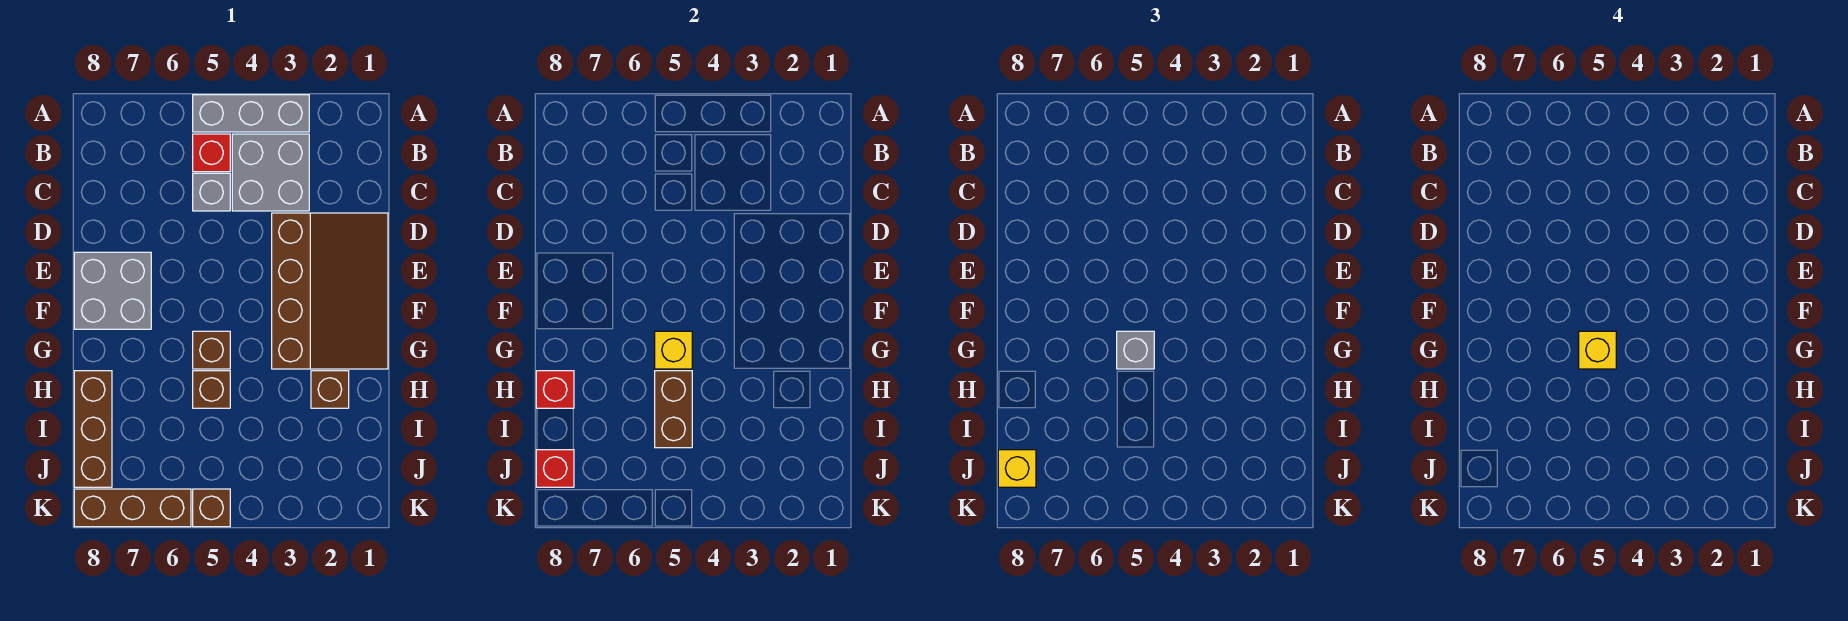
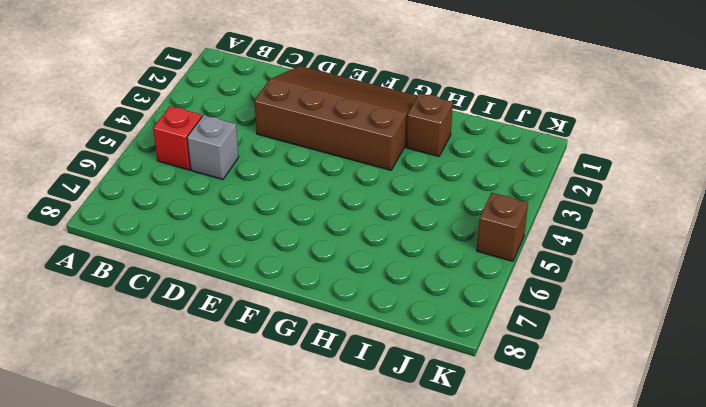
none -> grey brick A3:A5 level 1
none -> grey brick B3:C4 level 1
none -> grey brick E7:F8 level 1

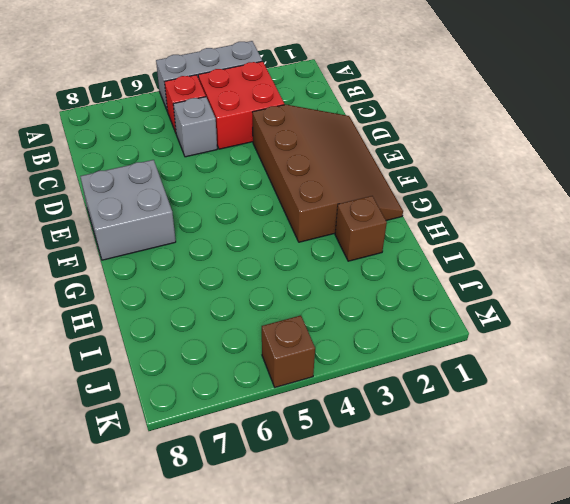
red brick B3:C4 level 1 -> grey brick B3:C4 level 1
none -> brown brick G5 level 1
none -> brown brick H5 level 1
none -> brown brick H8:J8 level 1

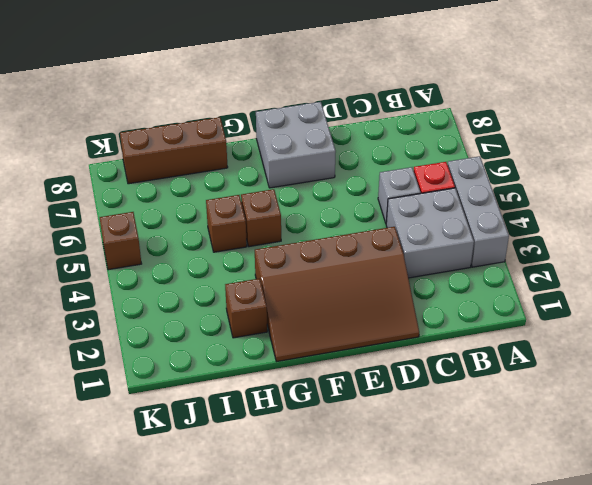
none -> brown brick K6:K8 level 1
none -> yellow brick G5 level 2
none -> brown brick H5:I5 level 2

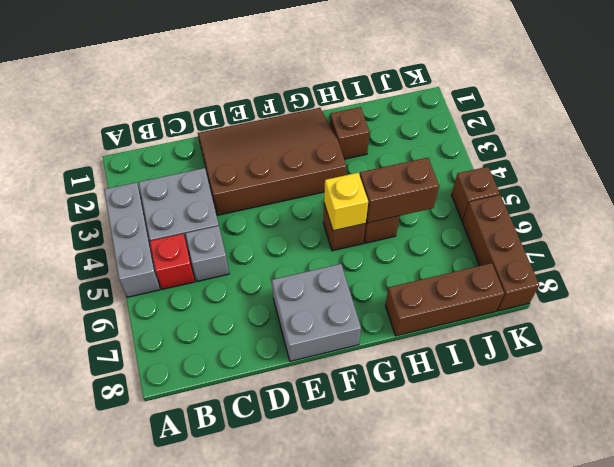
none -> red brick H8 level 2
none -> red brick J8 level 2
none -> grey brick G5 level 3

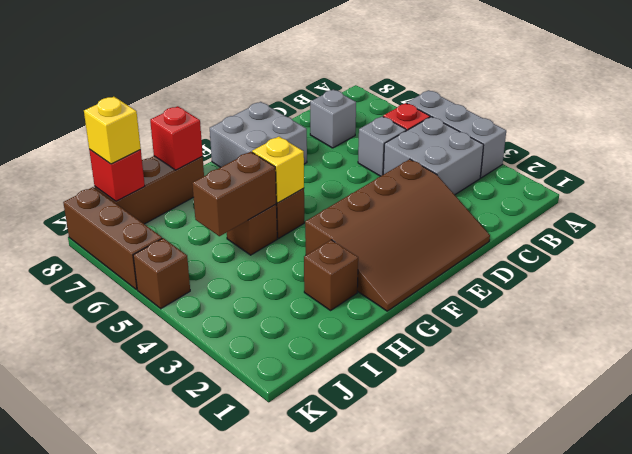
grey brick C7 level 1 -> grey brick G5 level 3
none -> yellow brick G5 level 4

